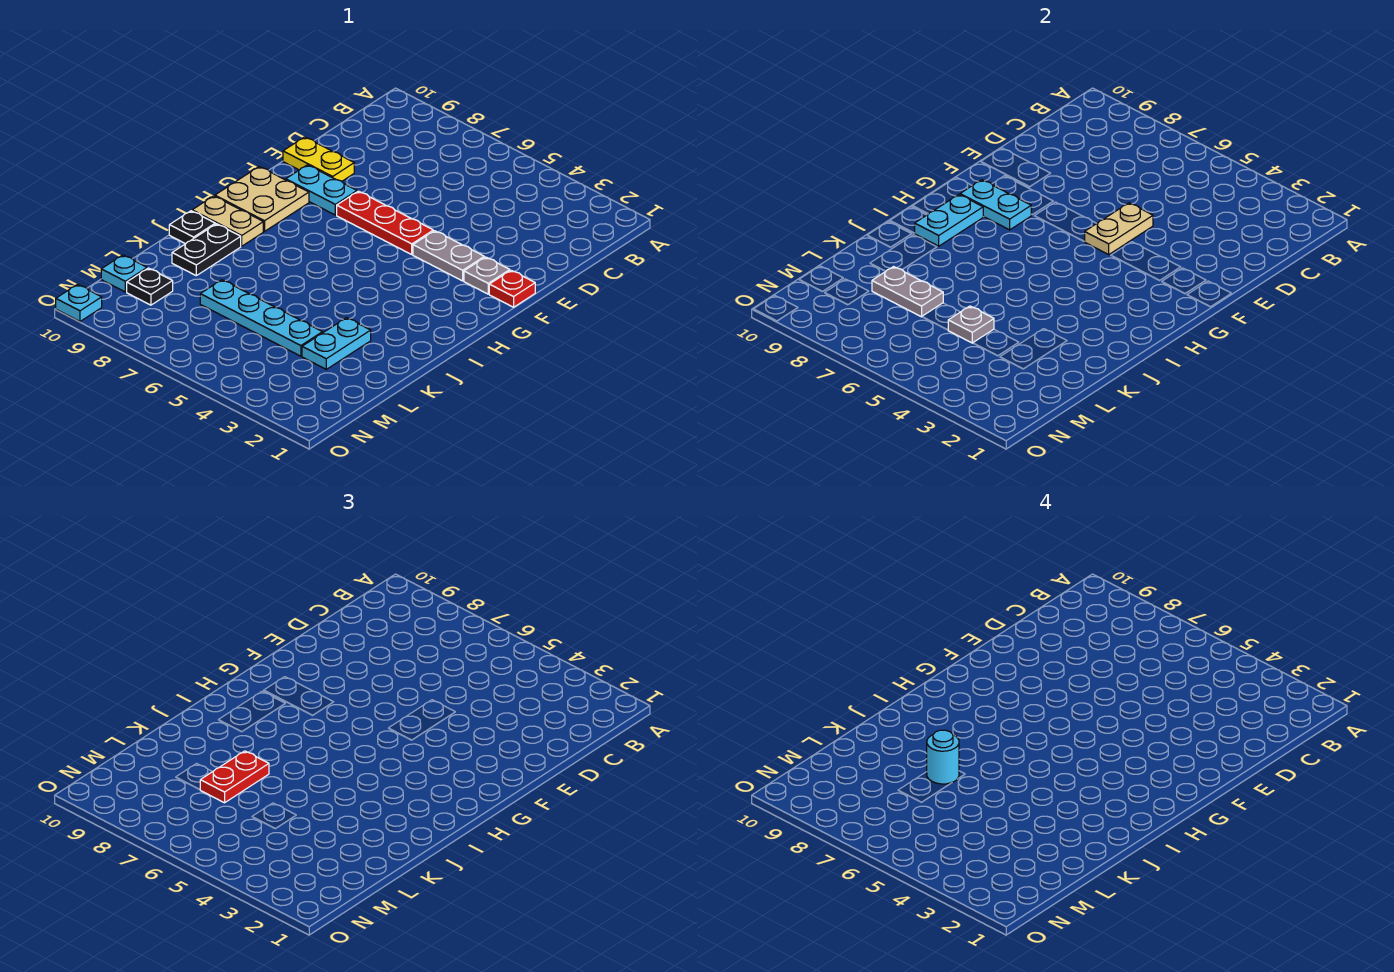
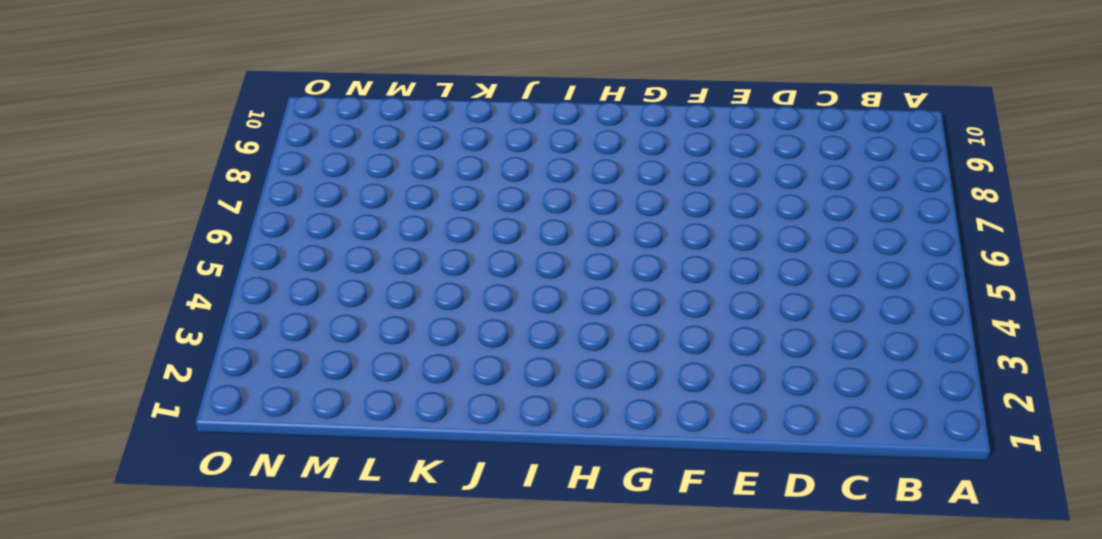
none -> yellow plate E9:E10 level 1
none -> red plate F1 level 1
none -> grey plate F2 level 1

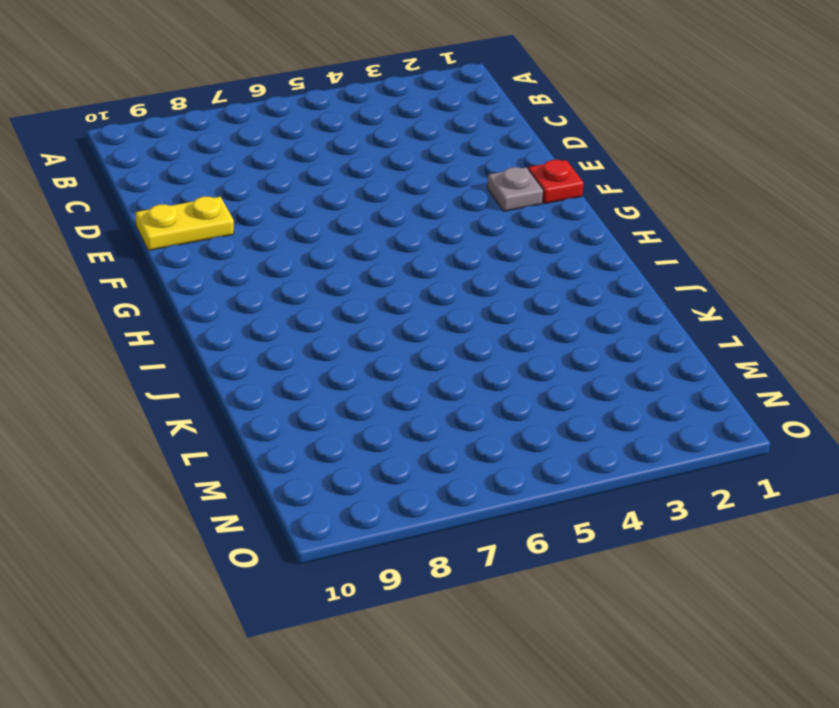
none -> grey plate F3:F4 level 1
none -> red plate F5:F7 level 1
none -> cyan plate F8:F9 level 1

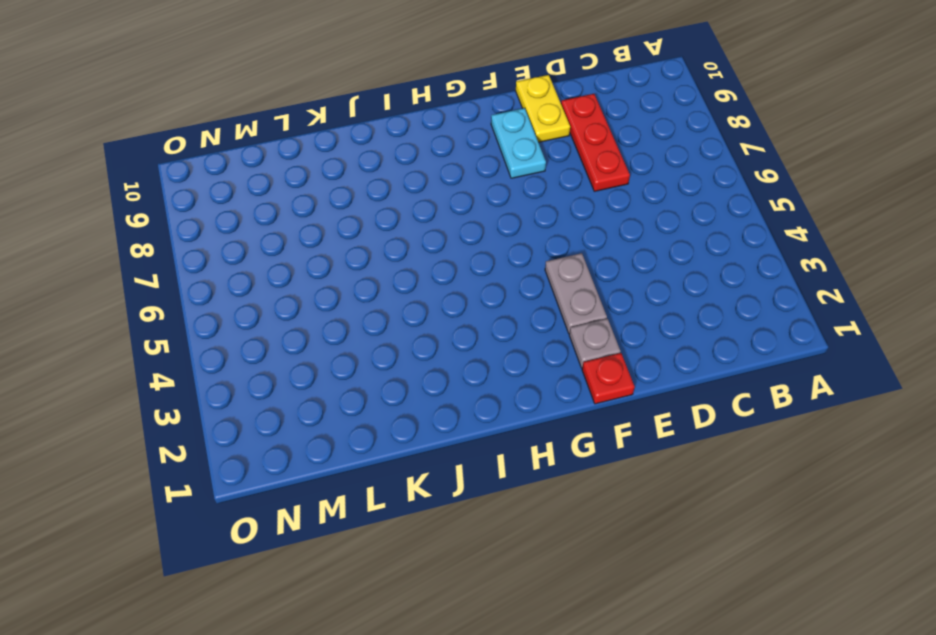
red plate D7:D9 level 1 -> red plate F5:F7 level 1
none -> tan plate G9:H10 level 1
none -> tan plate I9:I10 level 1
none -> black plate J9:K9 level 1

